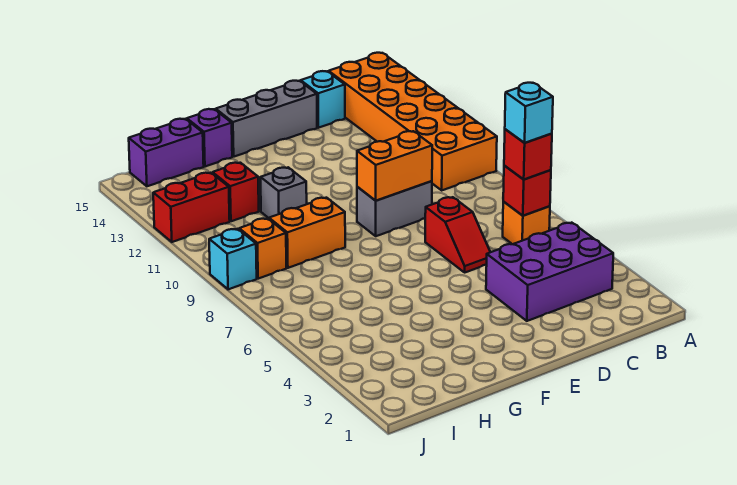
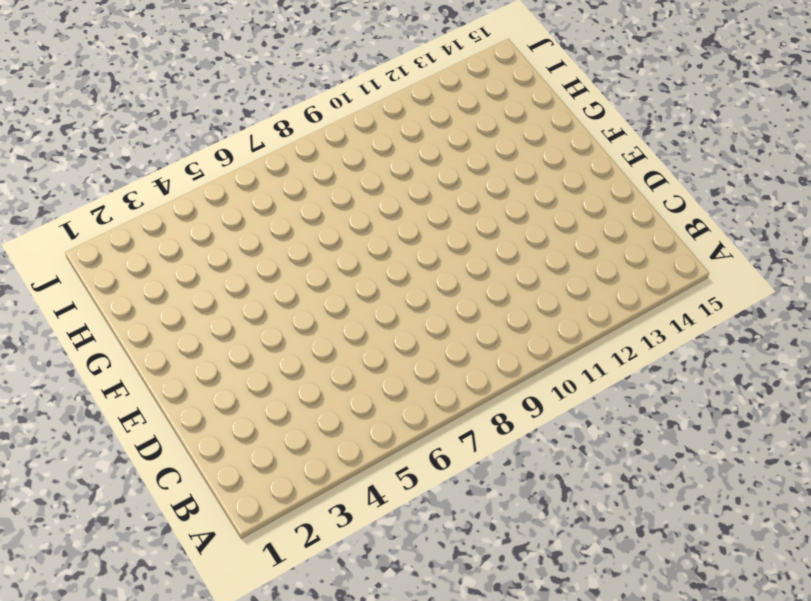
none -> orange brick A10:B15 level 1
none -> purple brick B3:D4 level 1
none -> orange brick B6 level 1

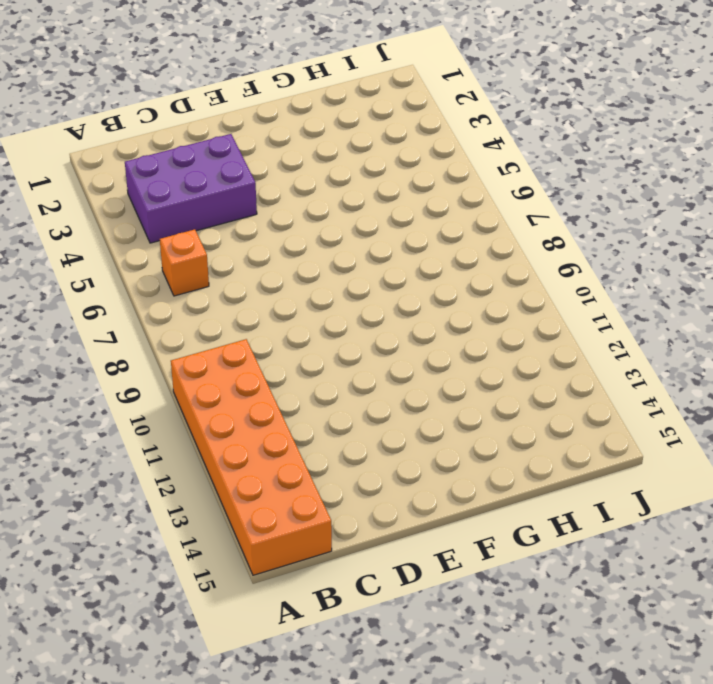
none -> cyan brick C15 level 1
none -> red slope D6:D7 level 1 top 7
none -> grey brick D9:E9 level 1

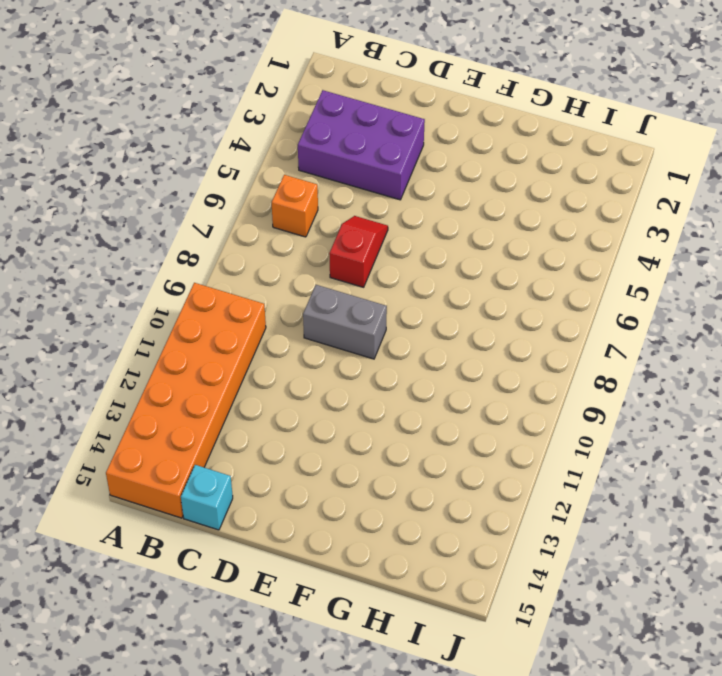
none -> grey brick D15:F15 level 1
none -> orange brick G9:H9 level 1
none -> grey brick G11 level 1

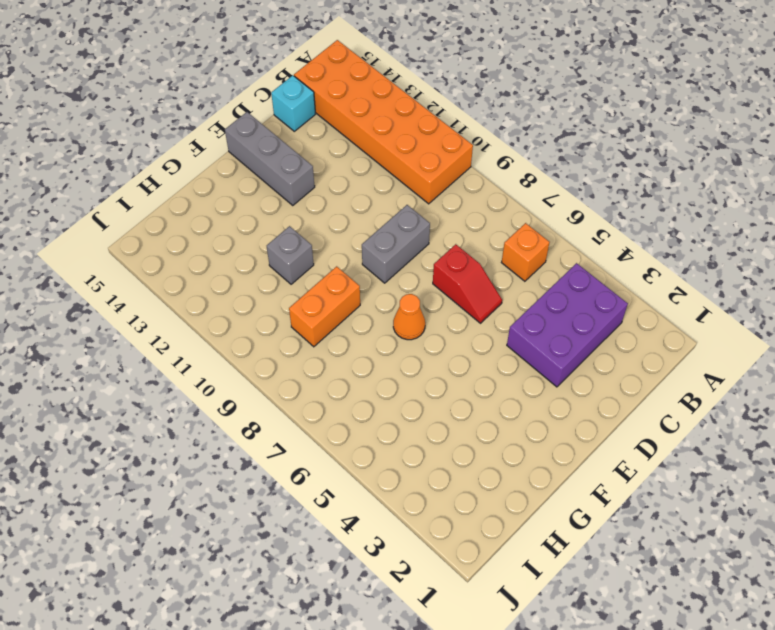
grey brick E13:E15 level 1 -> grey brick D15:F15 level 1
orange cone F7 level 1 -> none
none -> purple brick G15 level 1
none -> red brick H12 level 1
none -> purple brick H15:I15 level 1

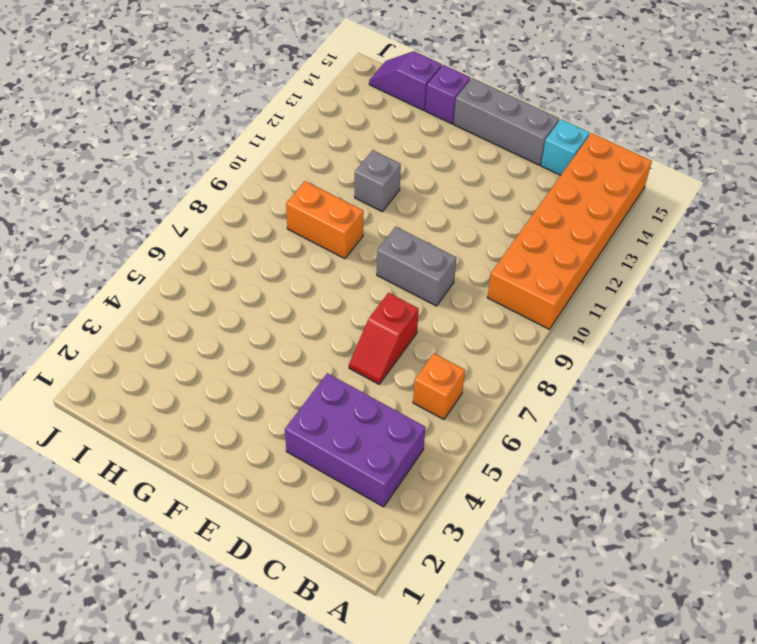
purple slope H15:I15 level 1 top H -> purple brick H15:I15 level 1
none -> red brick H12 level 1
none -> orange brick I9 level 1
none -> red brick I12:J12 level 1

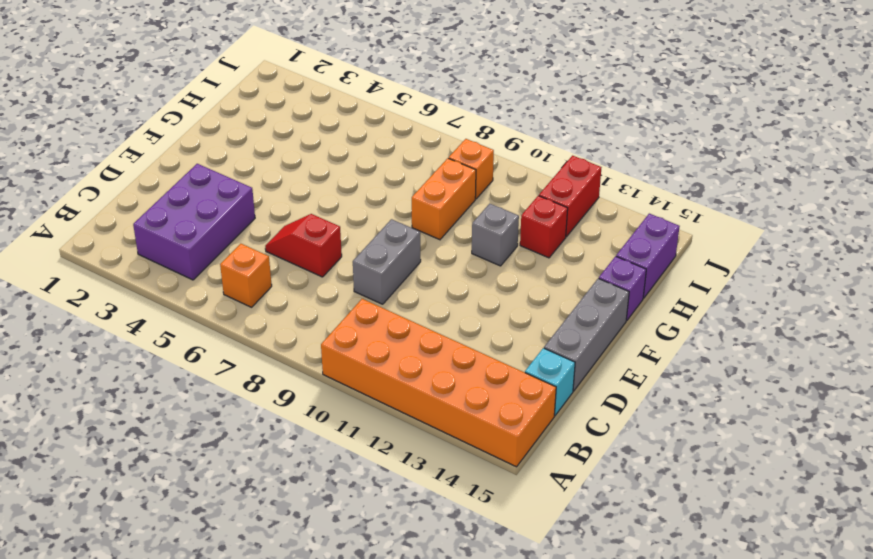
none -> cyan brick J9 level 1
none -> red brick B6 level 2
none -> orange brick D9:E9 level 2

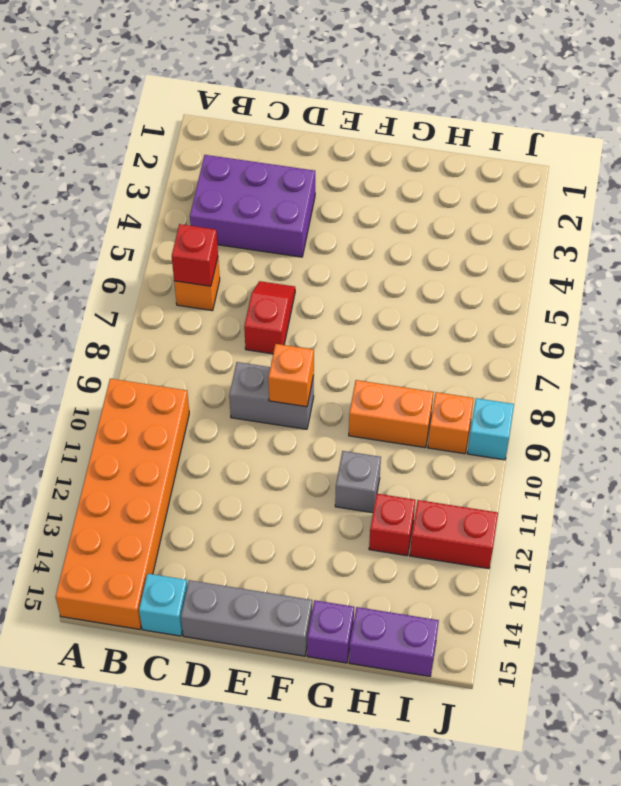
orange brick E9 level 2 -> orange brick D9:E9 level 2
none -> red brick B6 level 3
none -> cyan brick B6 level 4

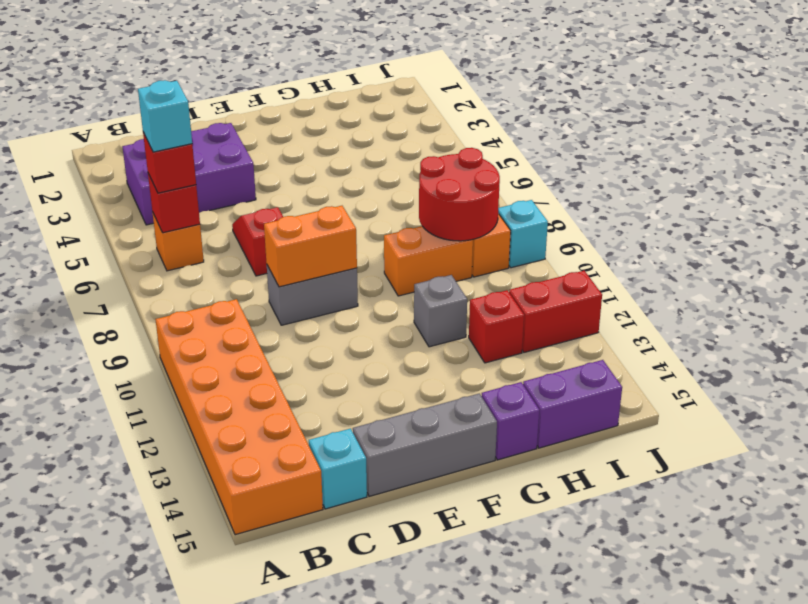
red round brick H8:I9 level 2 -> none

